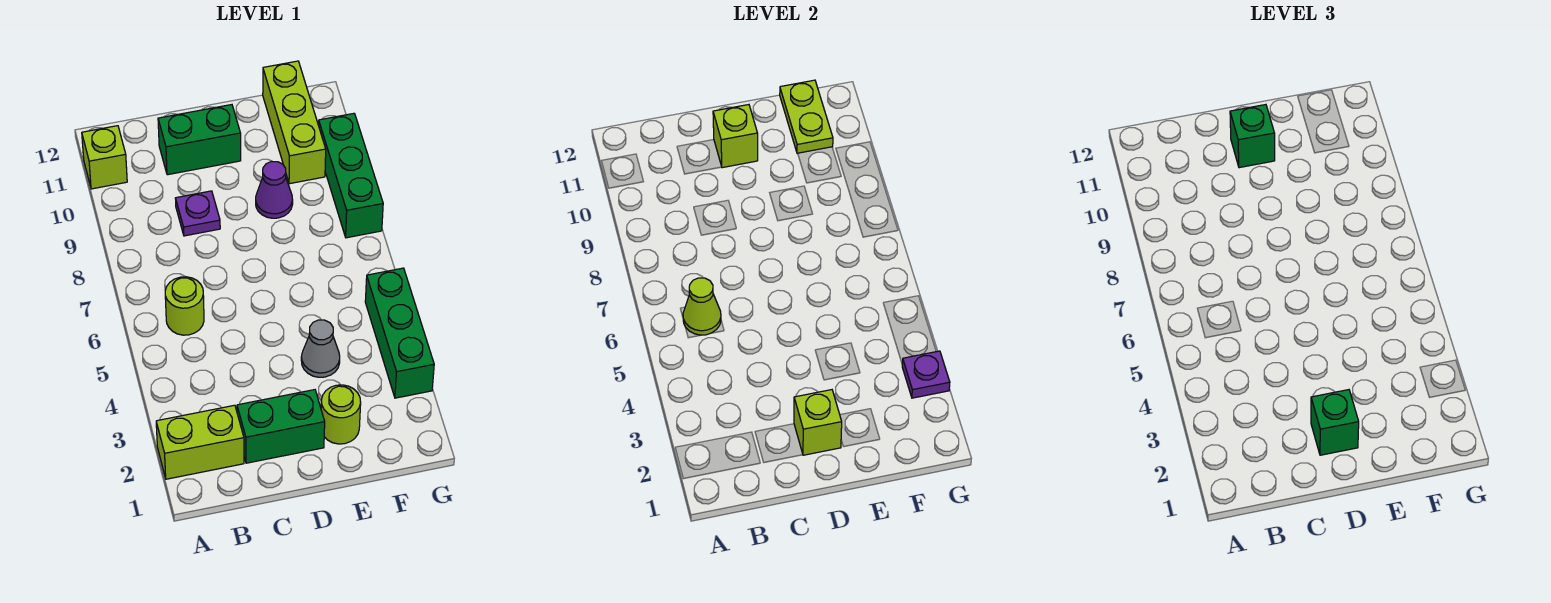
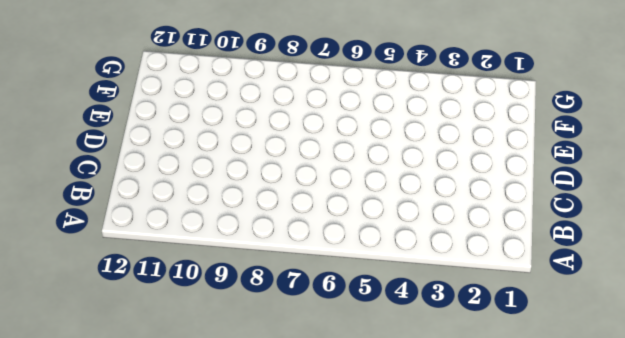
none -> lime brick A2:B2 level 1
none -> lime brick A11 level 1
none -> lime round brick B6 level 1

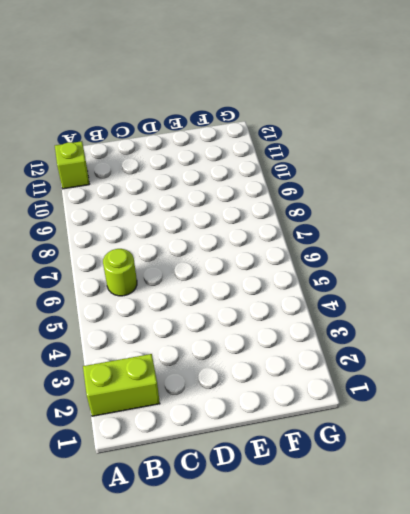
none -> green brick C2:D2 level 1
none -> purple plate C9 level 1
none -> green brick C11:D11 level 1

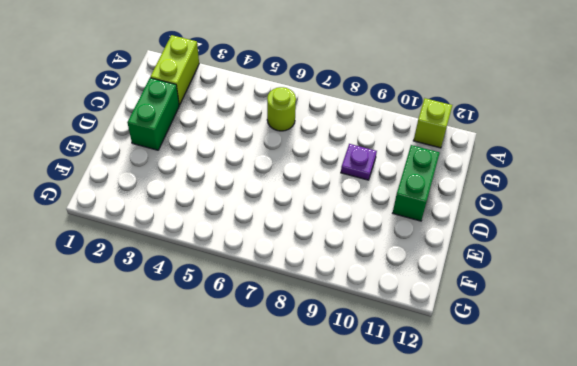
none -> lime round brick E2 level 1
none -> grey cone E4 level 1
none -> purple cone E9 level 1

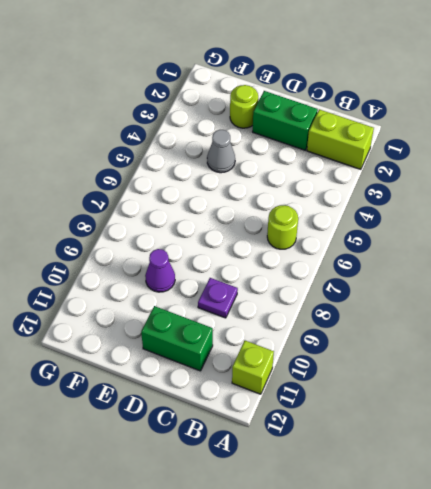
none -> lime brick F10:F12 level 1
none -> green brick G3:G5 level 1
none -> green brick G8:G10 level 1

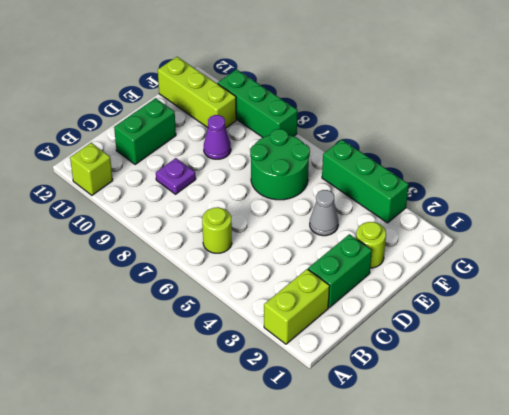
green round brick E6:F7 level 1 -> none
none -> lime cone B6 level 2
none -> lime brick D2 level 2
none -> lime brick D11 level 2

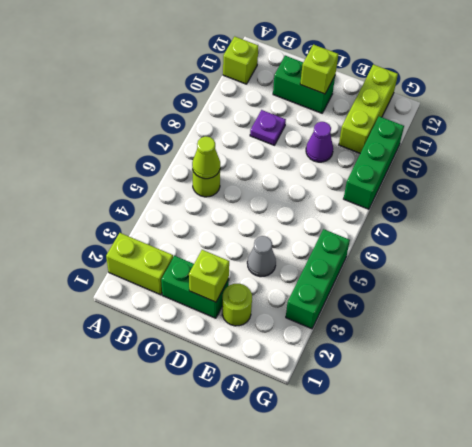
none -> lime plate F11:F12 level 2
none -> purple plate G3 level 2
none -> green brick D2 level 3

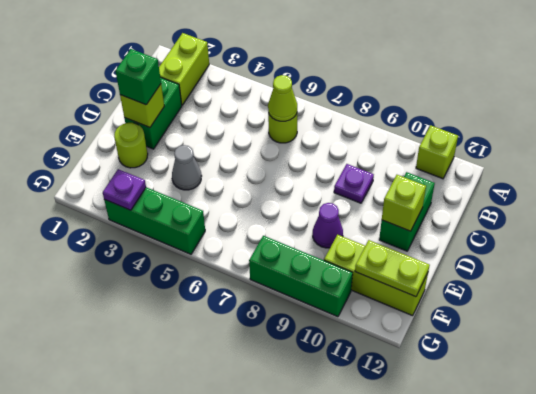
none -> green brick D11 level 3

